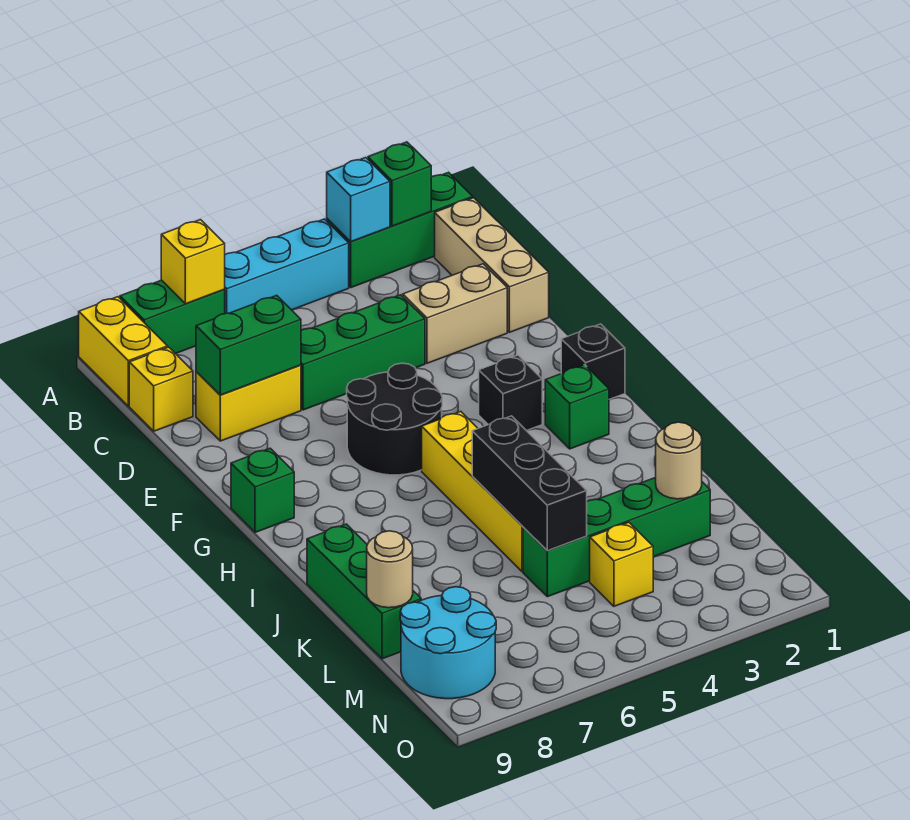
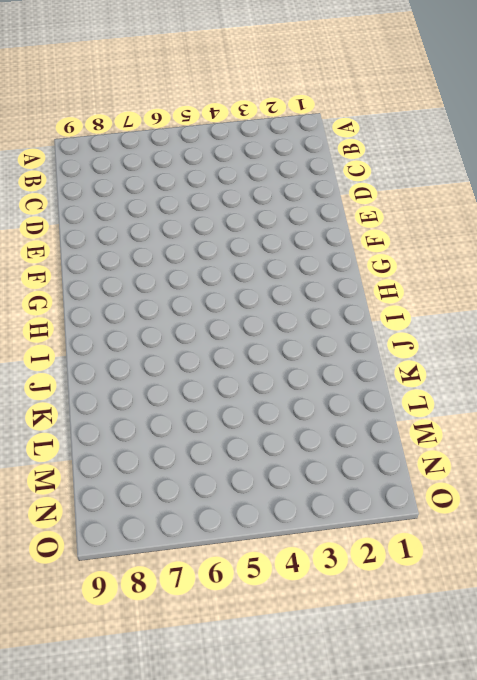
none -> green brick A1:A3 level 1
none -> cyan brick A4:A6 level 1
none -> green brick A7:A8 level 1

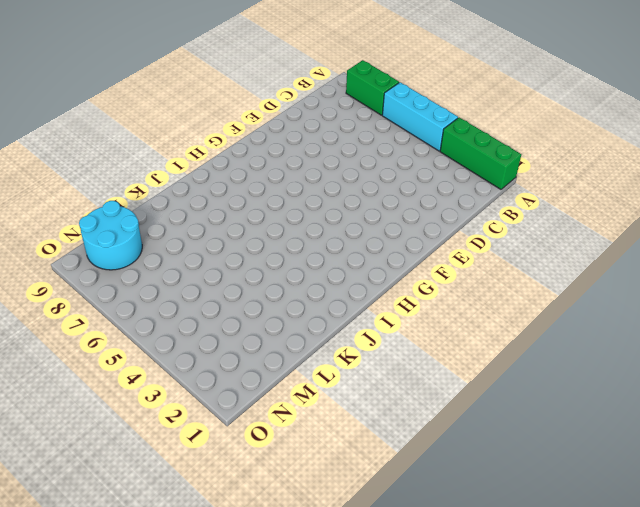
none -> yellow brick A9:B9 level 1
none -> tan brick B1:D1 level 1
none -> yellow brick C9 level 1

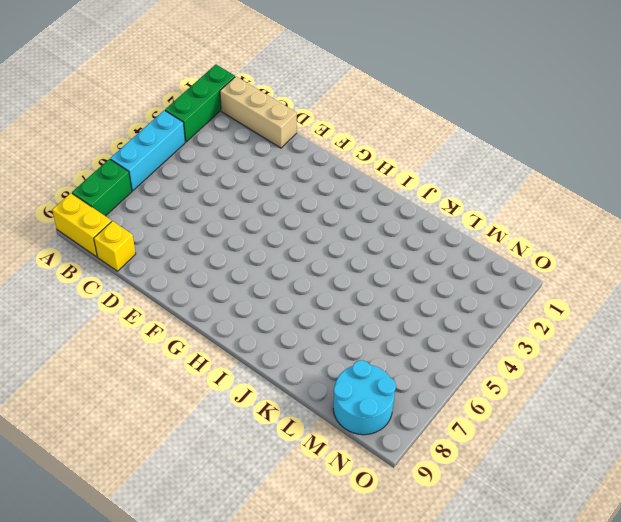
none -> tan brick D2:D3 level 1
none -> green brick D4:D6 level 1
none -> yellow brick D7:D8 level 1

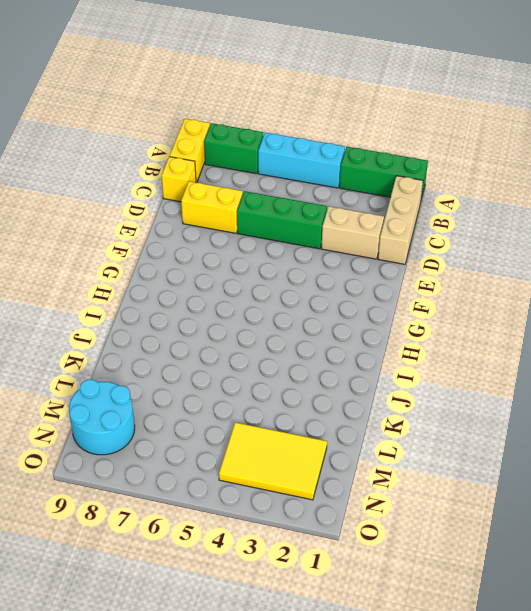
yellow tile M2:N4 level 1 -> yellow brick M4 level 1
none -> black round brick F5:G6 level 1
none -> black brick G1 level 1
none -> black brick G3 level 1

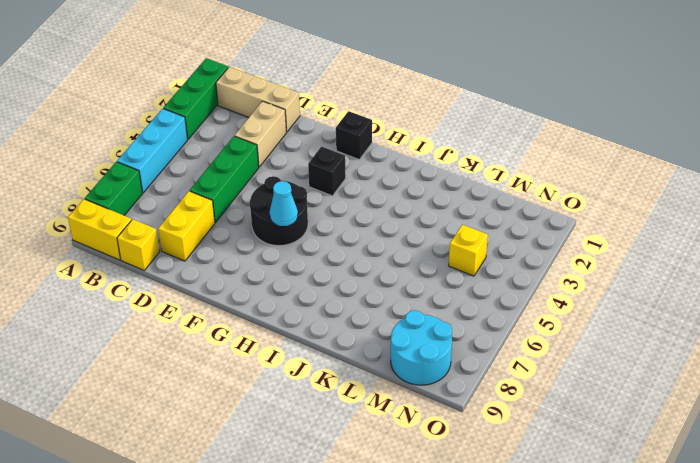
cyan cone G6 level 2 -> none
none -> green brick G9 level 1
none -> green brick H2 level 1
none -> yellow brick H5:K5 level 1

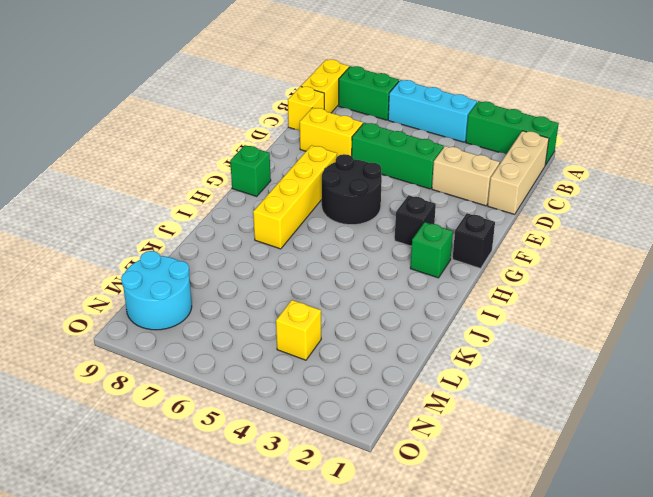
yellow brick F7:I7 level 1 -> yellow brick H5:K5 level 1
none -> green brick J9:L9 level 1
none -> green brick L2:L5 level 1
none -> green brick A2 level 2

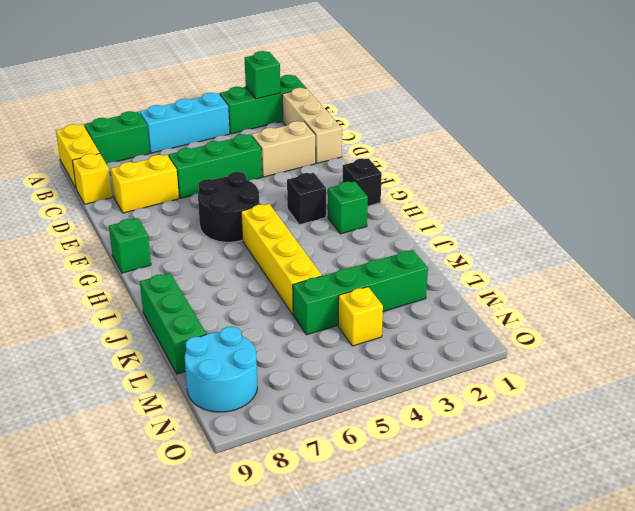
none -> cyan brick A3 level 2
none -> yellow brick A7 level 2
none -> green brick D7:D8 level 2

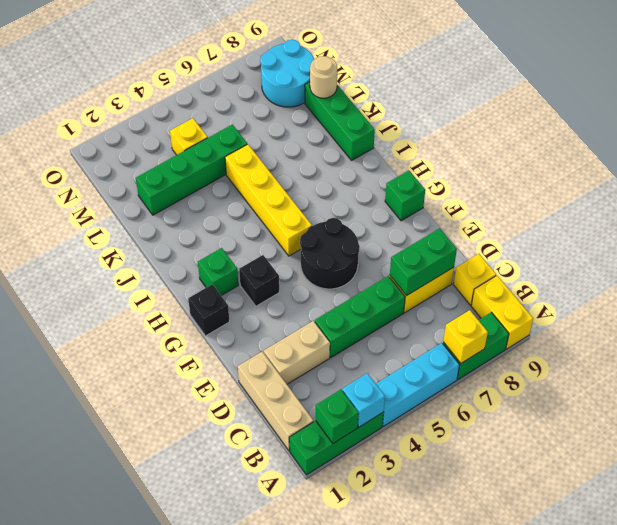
none -> black brick J5:L5 level 2
none -> tan round brick L2 level 2

